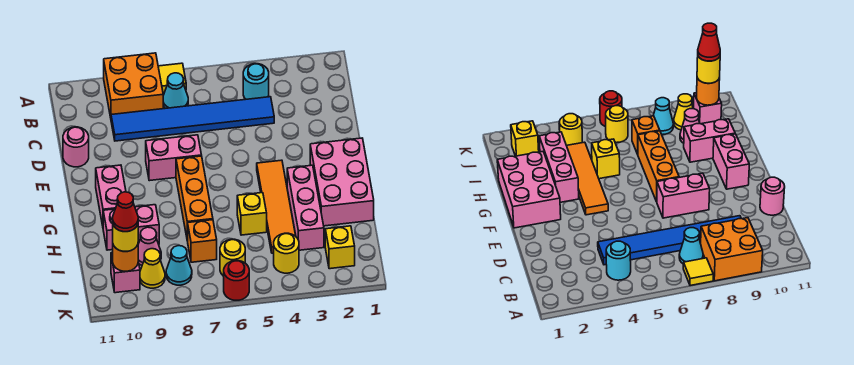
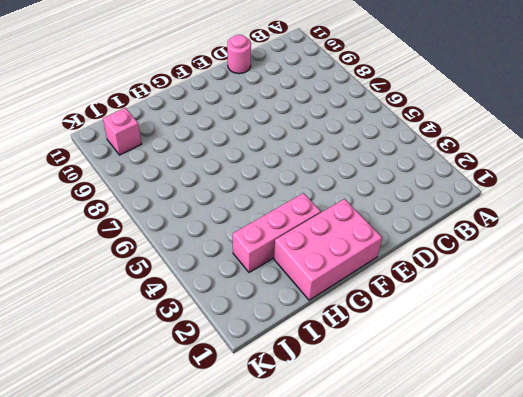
none -> yellow tile A7 level 1
none -> orange brick A8:B9 level 1
none -> cyan round brick B4 level 1

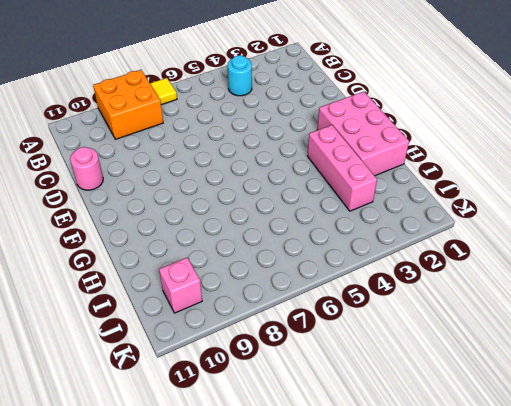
none -> cyan cone B7 level 1
none -> blue tile C4:C9 level 1
none -> pink brick E7:E8 level 1

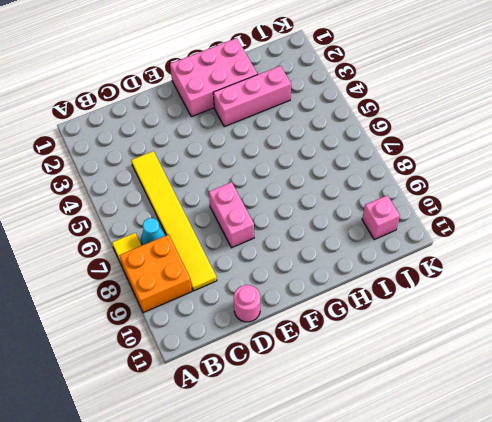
yellow tile C4:C9 level 1 -> blue tile C4:C9 level 1
none -> cyan round brick B4 level 1
none -> orange tile F4:I4 level 1
none -> orange brick F7:H7 level 1

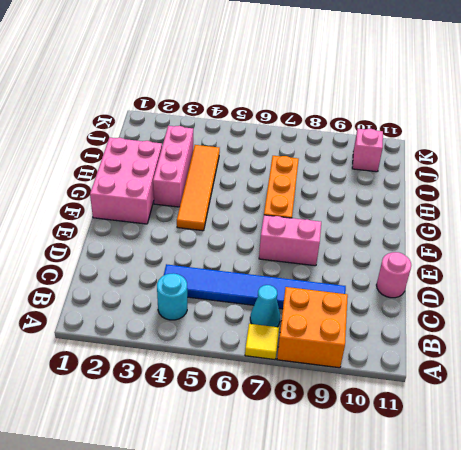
none -> pink brick F10:G10 level 1
none -> yellow brick H5 level 1
none -> pink brick H9:H10 level 1

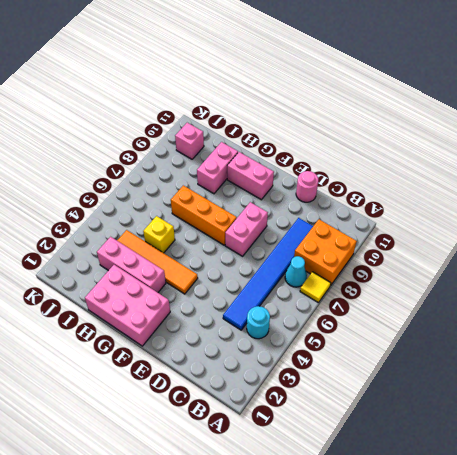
none -> orange brick I7 level 1
none -> pink cone I9 level 1
none -> yellow brick J2 level 1

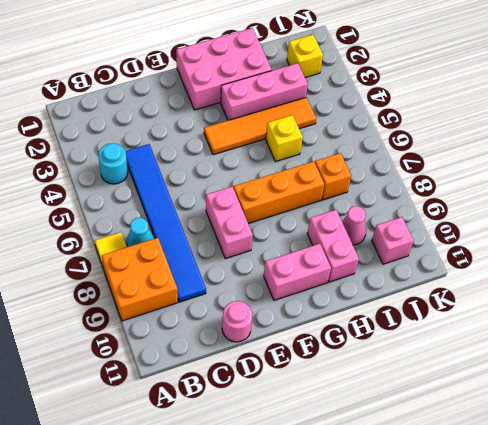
none -> yellow round brick J4 level 1
none -> yellow round brick J6 level 1
none -> cyan cone J8 level 1

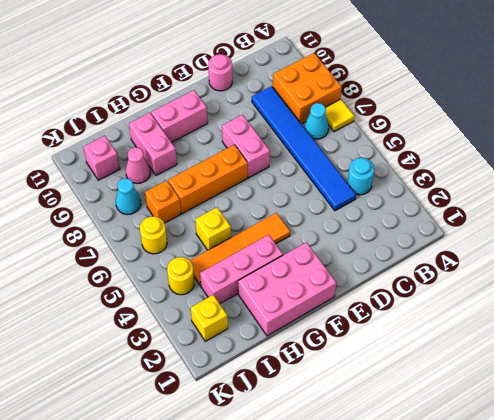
none -> yellow cone J9 level 1
none -> red round brick K6 level 1
none -> orange round brick J10 level 2

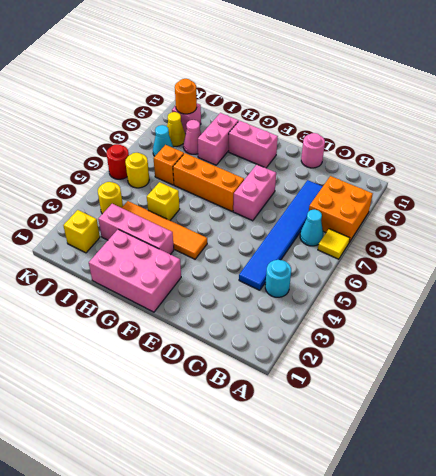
none -> yellow round brick J10 level 3
none -> red cone J10 level 4

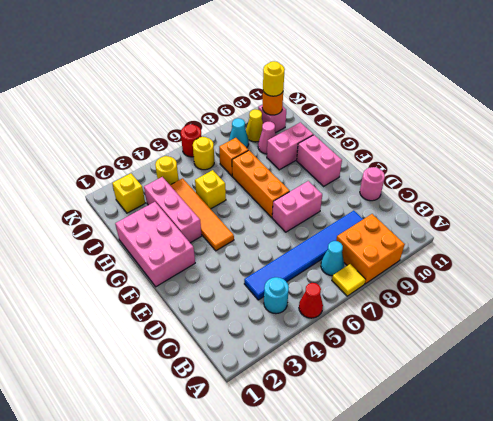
red cone A5 level 1 -> red cone J10 level 4

